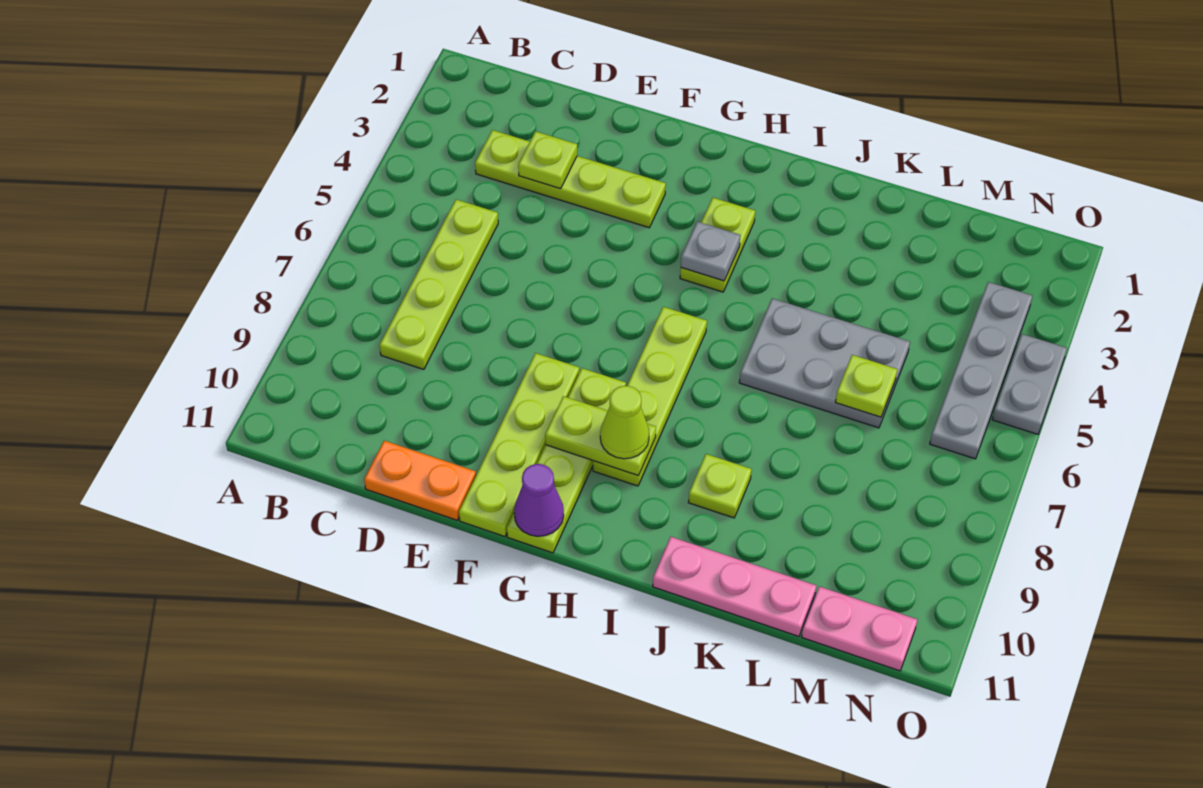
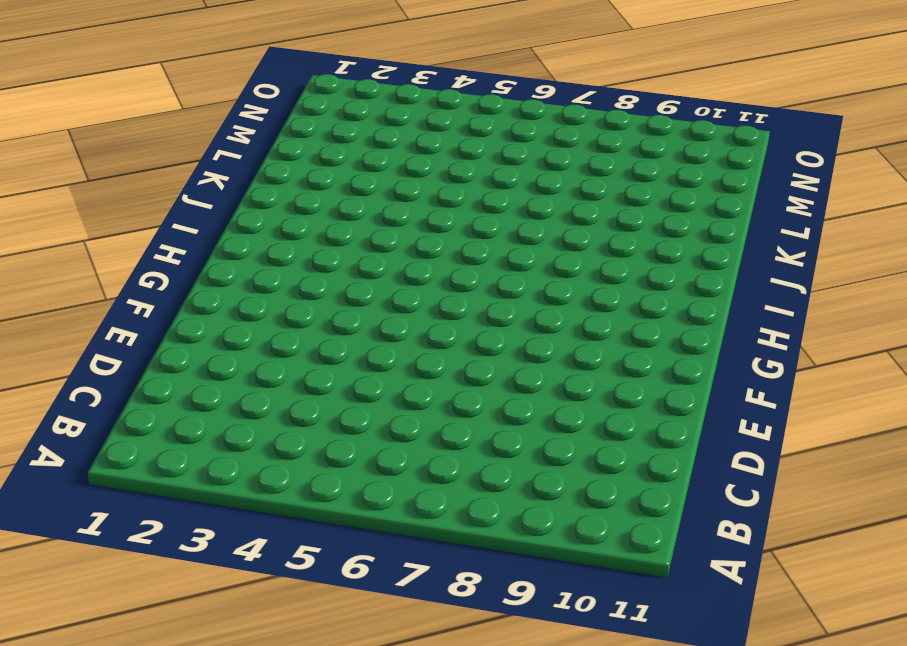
none -> lime plate C3:F3 level 1
none -> lime plate C5:C8 level 1
none -> orange plate D11:E11 level 1

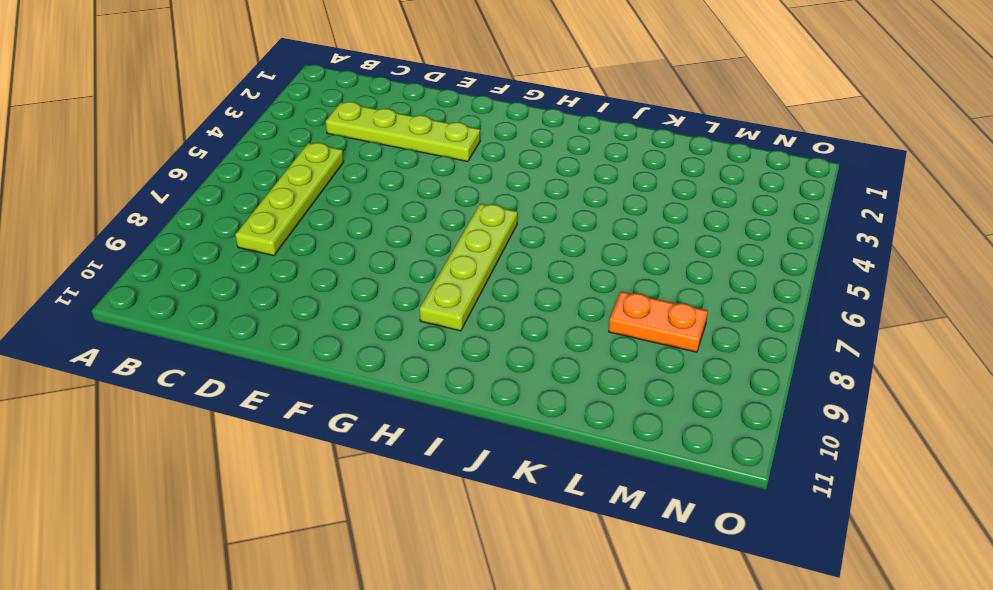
orange plate L8:M8 level 1 -> orange plate D11:E11 level 1
none -> lime plate F8:F11 level 1
none -> lime plate G8:G11 level 1
none -> lime plate H3:H4 level 1

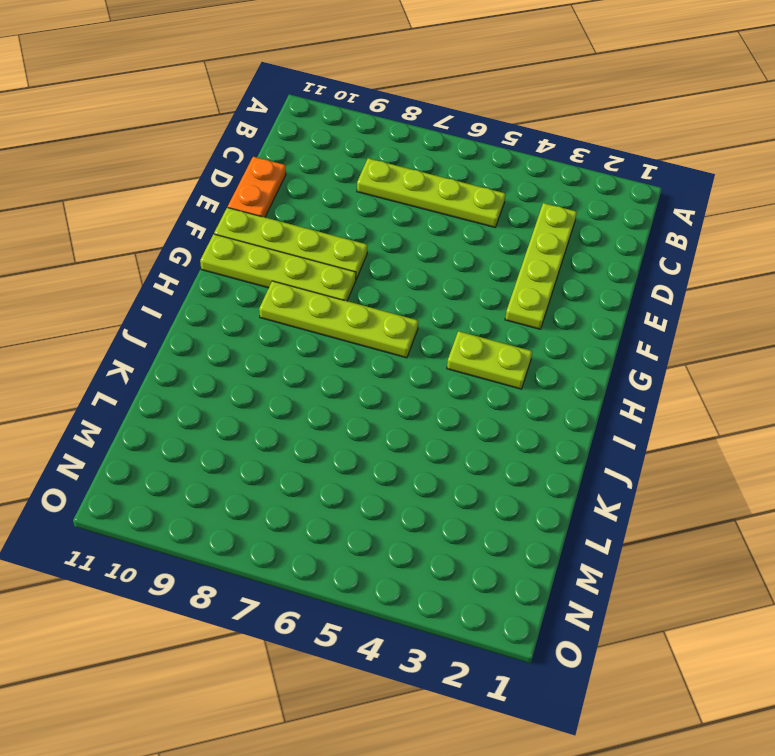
none -> grey plate J5:L6 level 1
none -> lime plate J9 level 1
none -> pink plate J11:L11 level 1

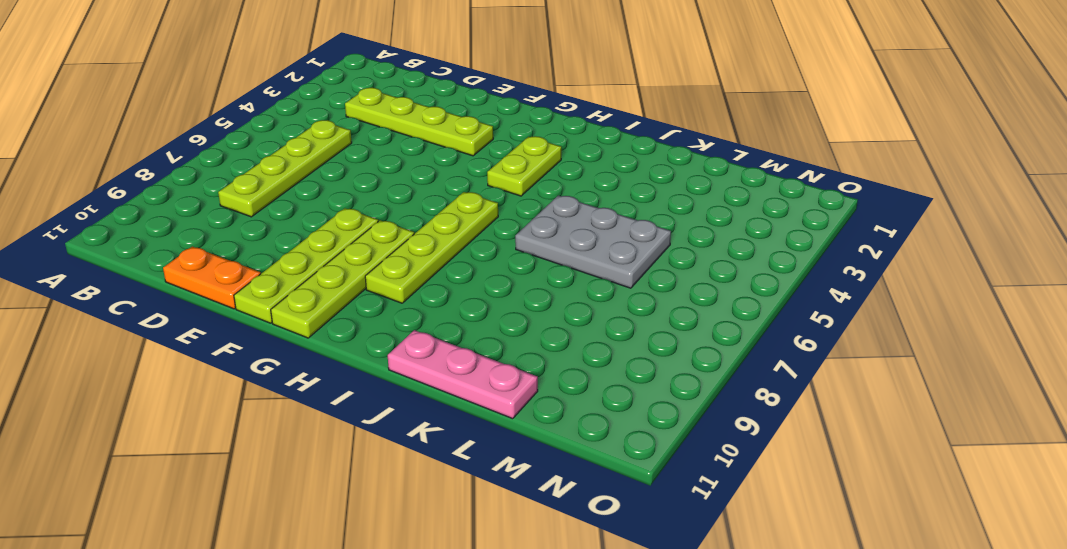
none -> lime plate J9 level 1
none -> pink plate M11:N11 level 1
none -> grey plate N3:N6 level 1

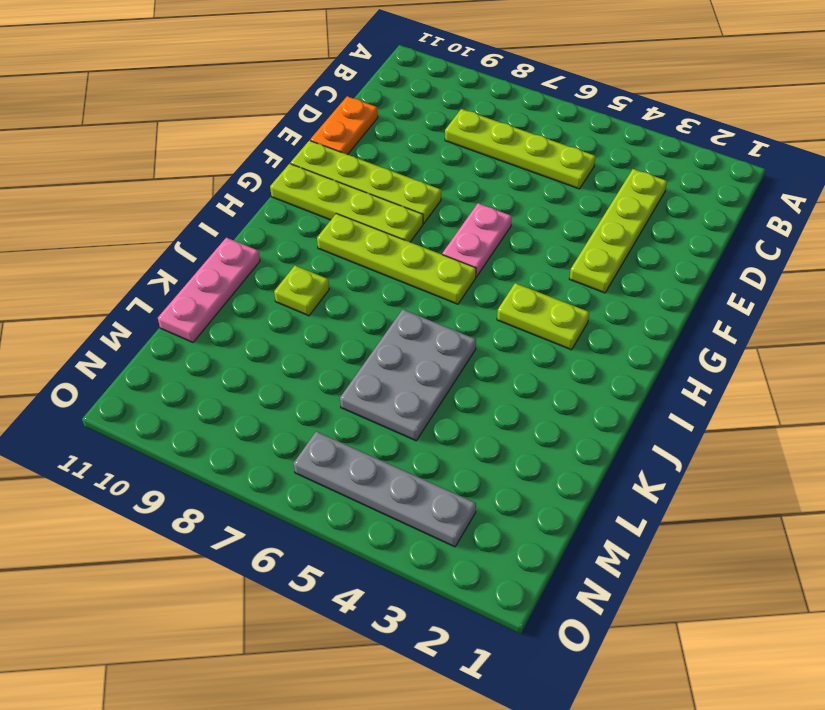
pink plate F6:G6 level 1 -> pink plate M11:N11 level 1
none -> grey plate O4:O5 level 1
none -> lime plate D3 level 2
none -> lime plate G9:H9 level 2

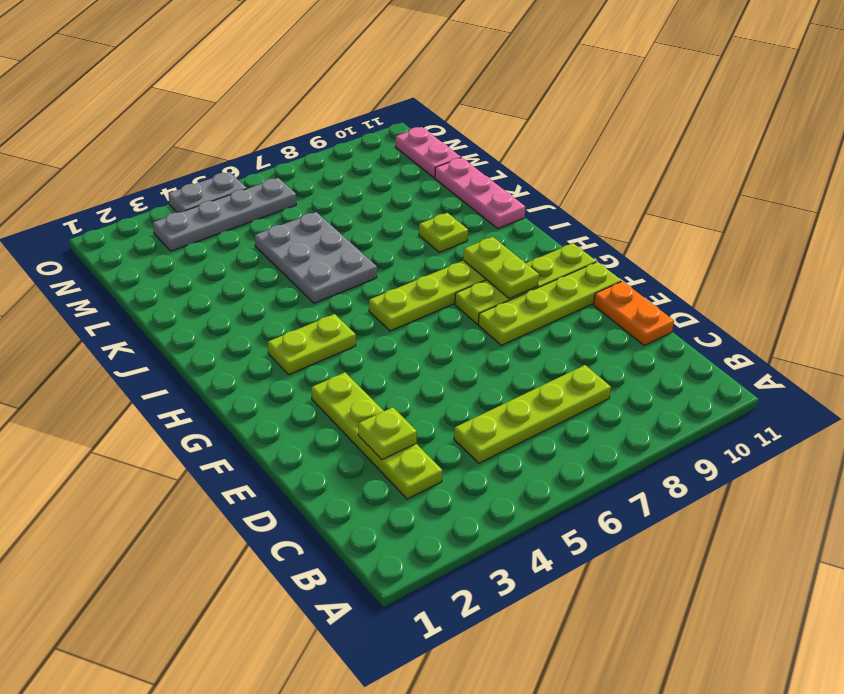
none -> purple cone G11 level 2
none -> grey plate H4 level 2
none -> lime plate L6 level 2

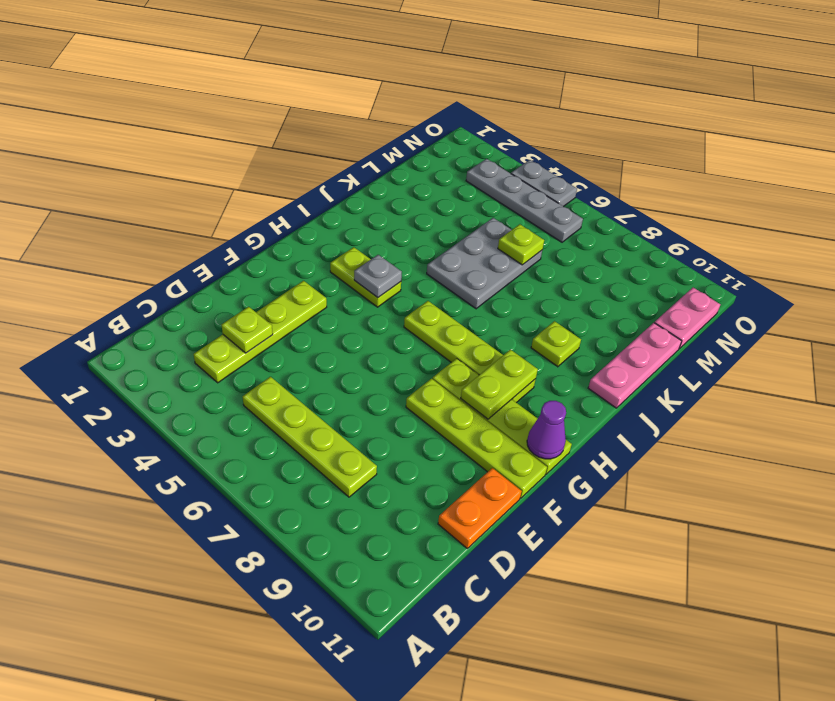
none -> lime cone H9 level 3

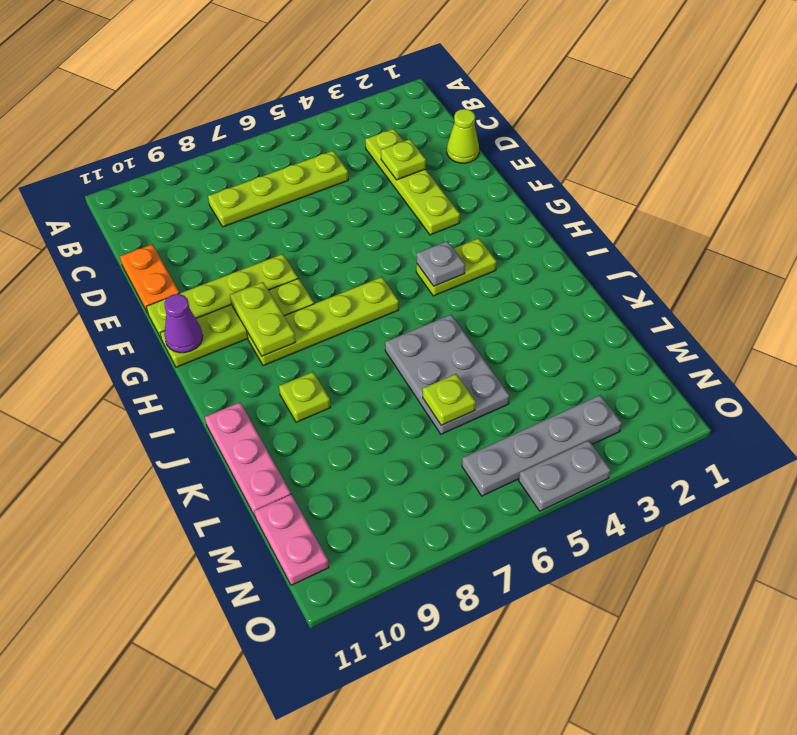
lime cone D1 level 1 -> lime cone H9 level 3

